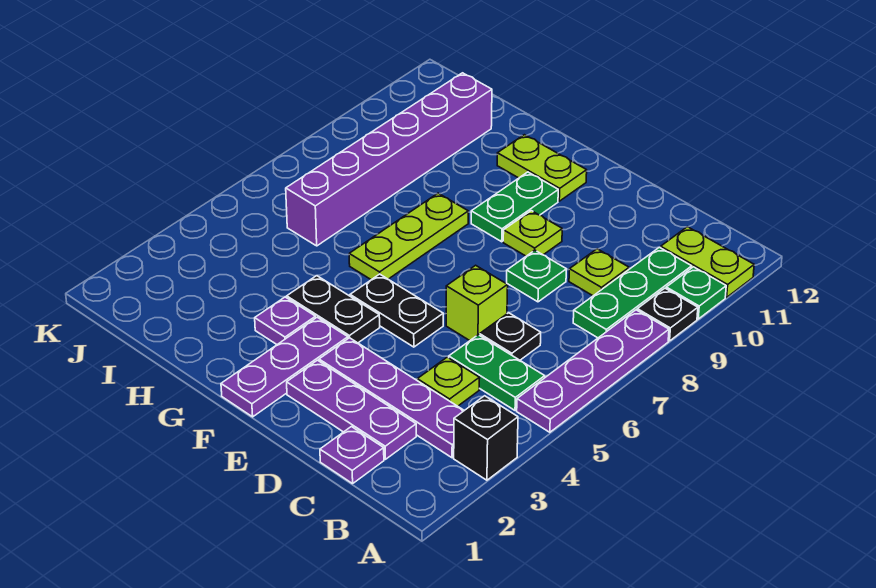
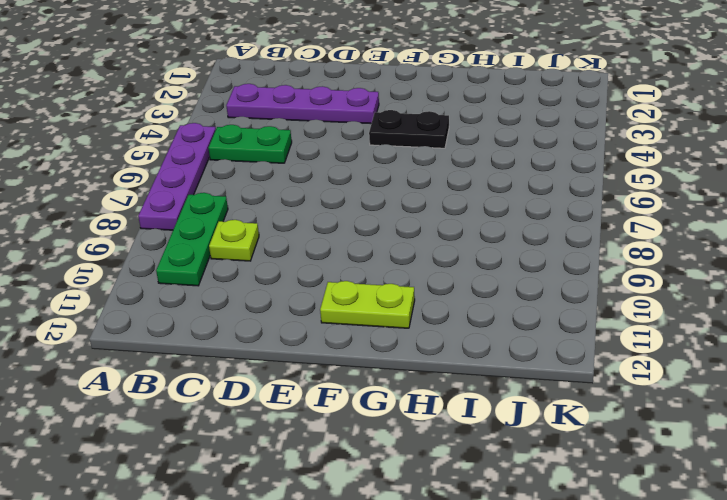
none -> black brick A3 level 1
none -> black plate A9 level 1
none -> green plate A10 level 1

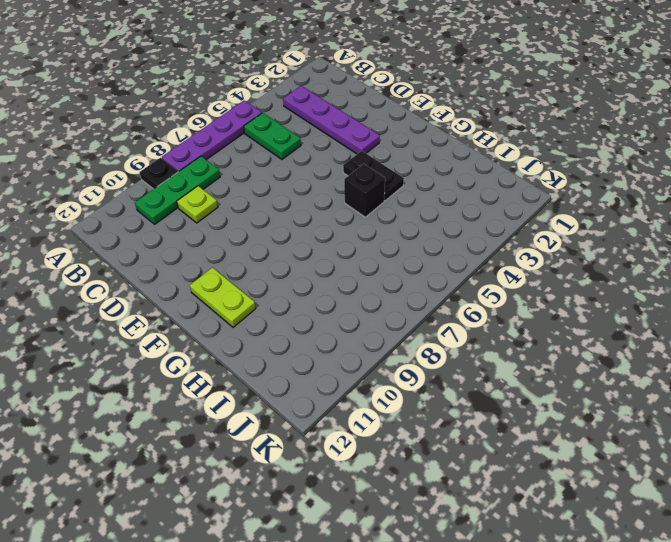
black brick G5 level 1 -> black brick A3 level 1
none -> green plate A10 level 1
none -> lime plate A11:B11 level 1
none -> purple plate C1 level 1

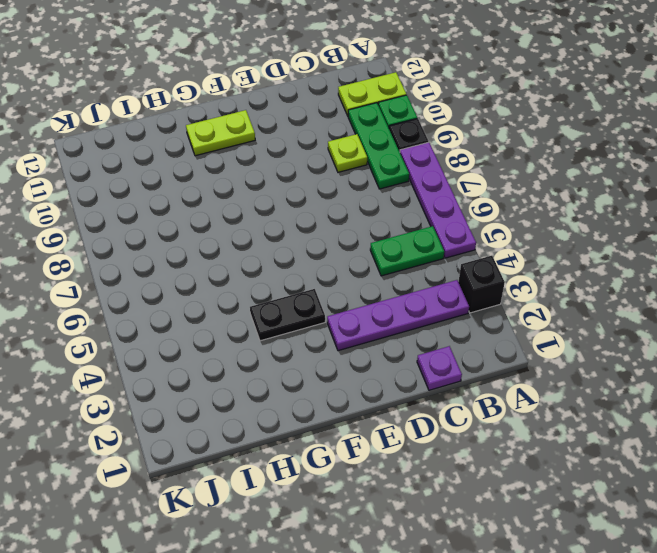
none -> purple plate C2:E2 level 1
none -> lime plate C4 level 1
none -> black plate C6 level 1

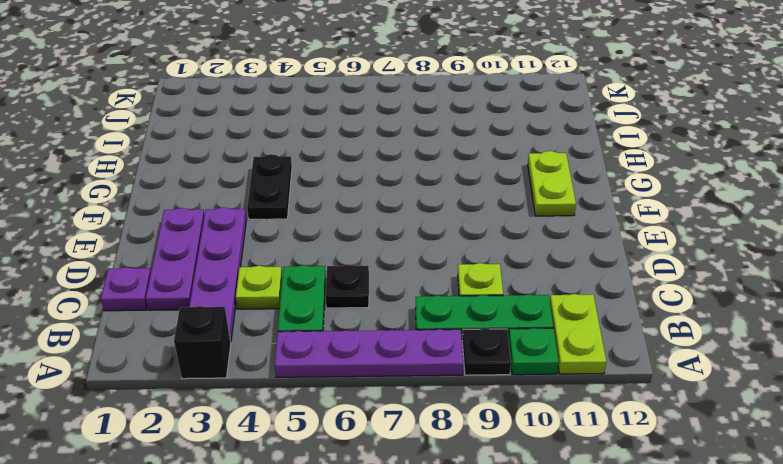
none -> lime brick D6 level 1
none -> green plate D8 level 1
none -> black plate E5:F5 level 1

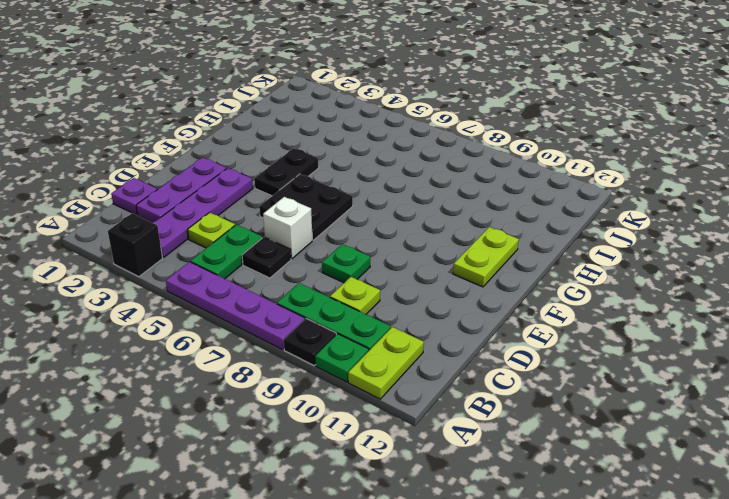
white brick D6 level 1 -> lime brick D6 level 1
black plate E5:F6 level 1 -> black plate E5:F5 level 1
none -> lime plate E9 level 1
none -> purple plate F1:F3 level 1
none -> green plate F9:F10 level 1

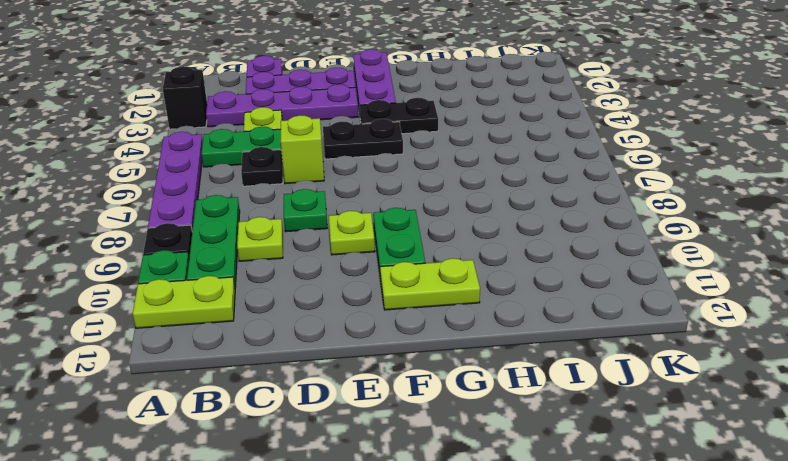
none -> purple plate G3 level 1
none -> lime plate G6:G8 level 1
none -> purple brick I6:I11 level 1

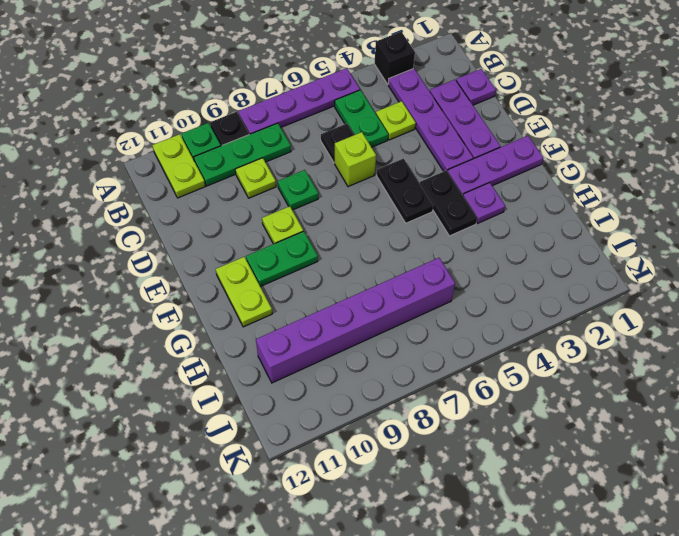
none -> lime plate G6:G8 level 1

